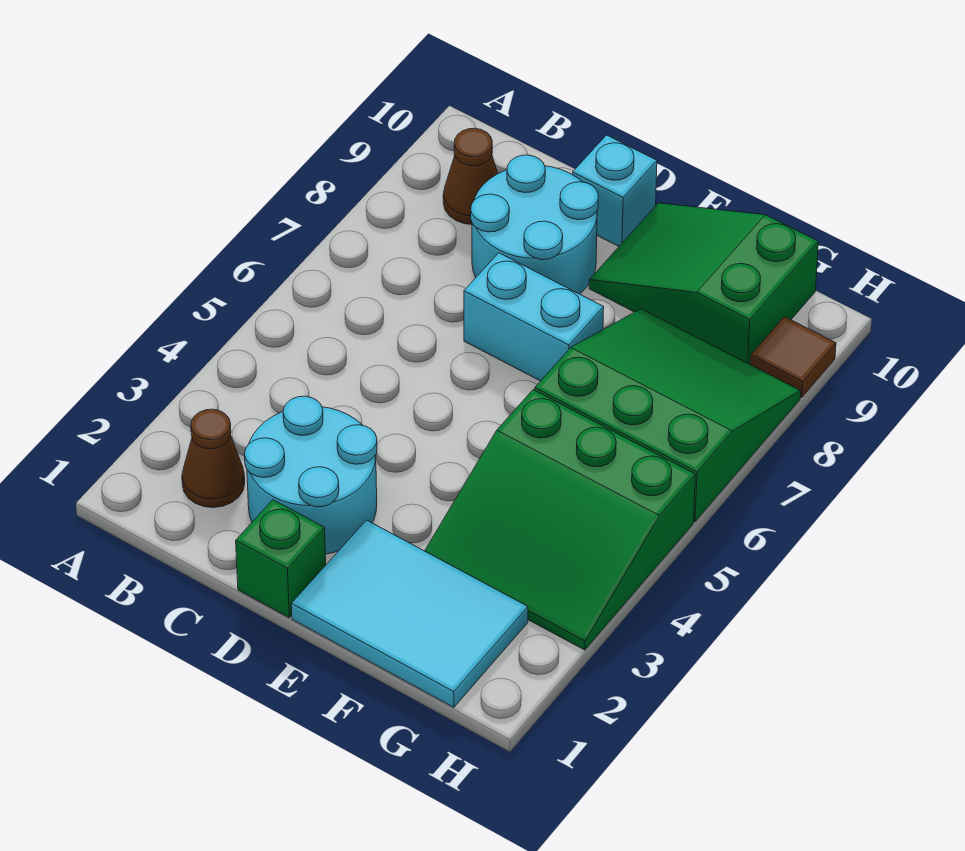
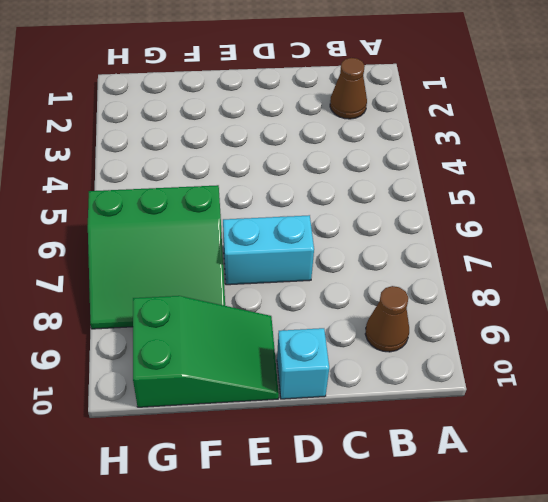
none -> cyan round brick C2:D3 level 1
none -> cyan round brick C8:D9 level 1
none -> green brick D1 level 1

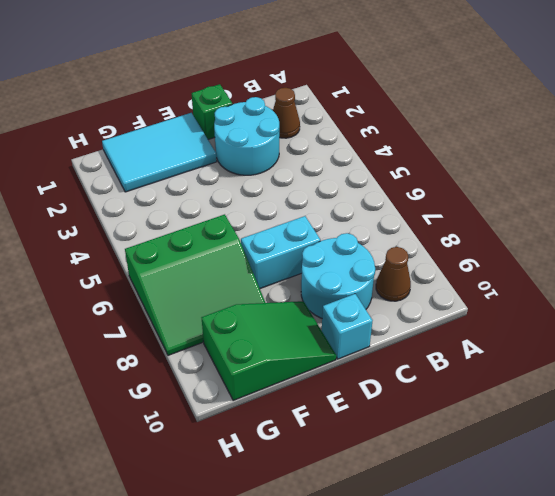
none -> green slope F3:H5 level 1 top 5
none -> brown tile H9 level 1

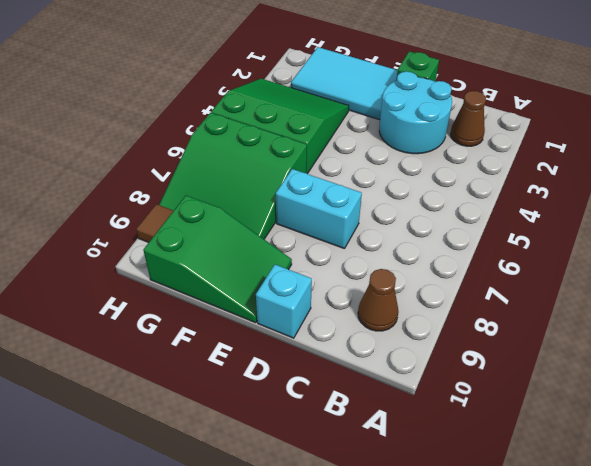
none -> cyan round brick C8:D9 level 1

